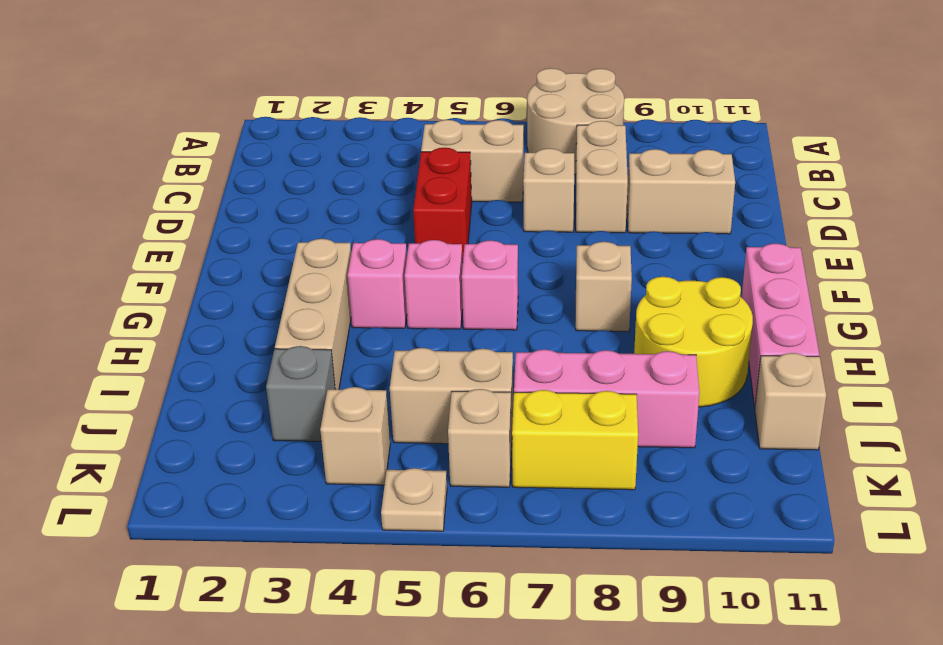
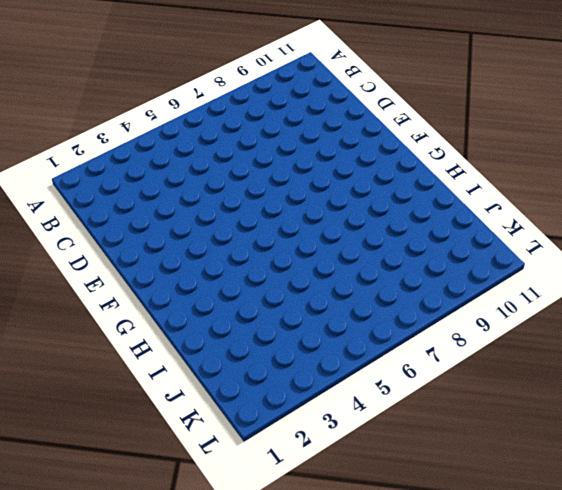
none -> tan round brick A7:B8 level 1
none -> tan brick C5:C6 level 1
none -> tan brick C8:D8 level 1

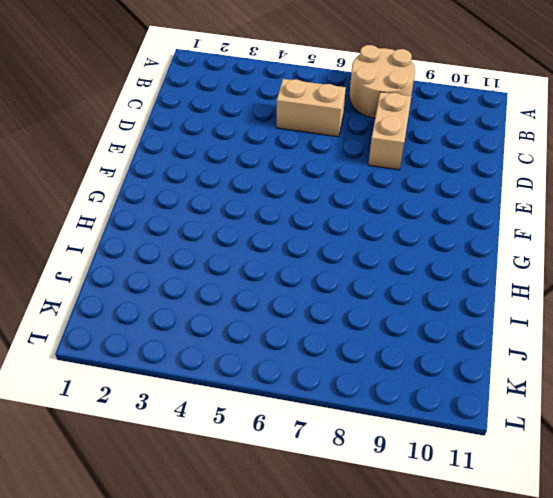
none -> red brick D5:E5 level 1
none -> tan brick D7 level 1
none -> tan brick D9:D10 level 1

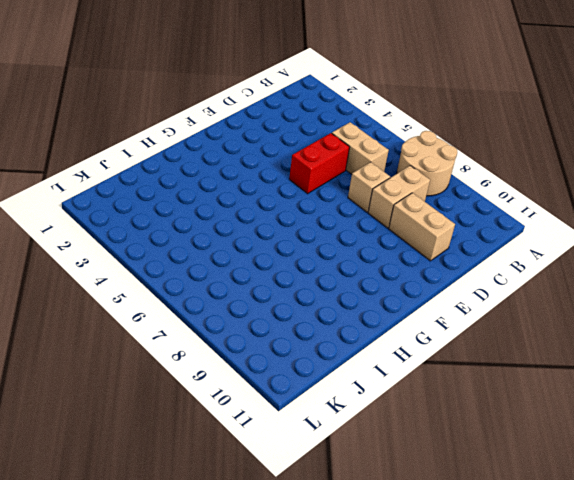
none -> tan brick G3:I3 level 1
none -> pink brick G4 level 1
none -> pink brick G5 level 1

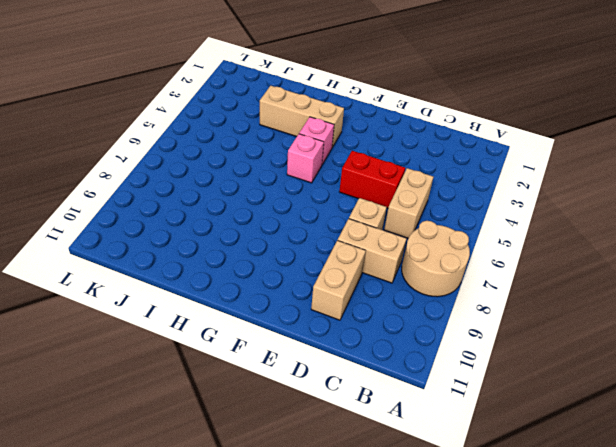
none -> pink brick G6 level 1
none -> tan brick G8 level 1
none -> pink brick G11:I11 level 1

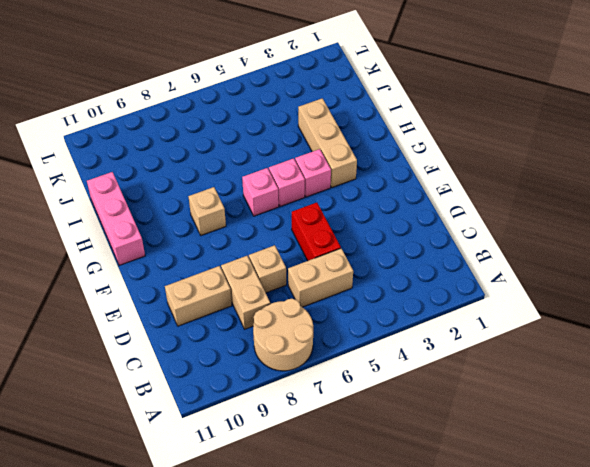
none -> yellow round brick H9:I10 level 1
none -> grey brick J3 level 1
none -> tan brick J5:J6 level 1

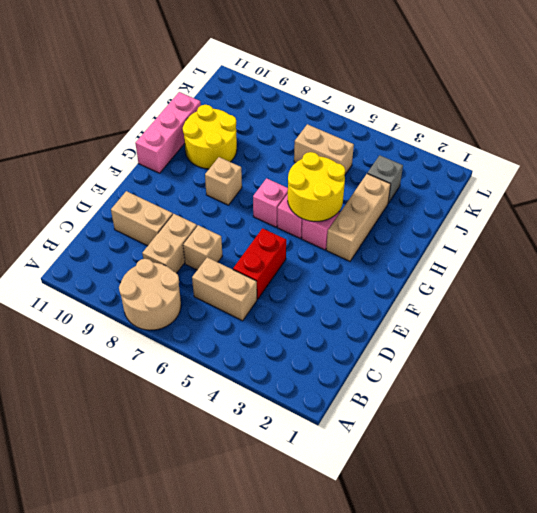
yellow round brick G4:H5 level 2 -> none
none -> pink brick J7:J9 level 1
none -> tan brick J11 level 1
none -> tan brick K4 level 1

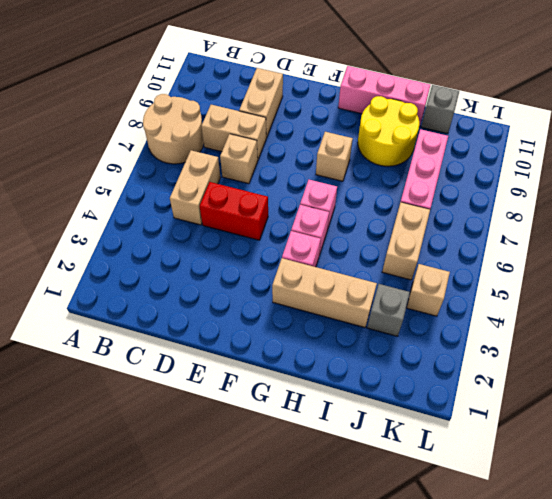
grey brick J11 level 1 -> tan brick J11 level 1
none -> tan brick K6 level 1
none -> yellow brick K7:K8 level 1
none -> tan plate L5 level 1

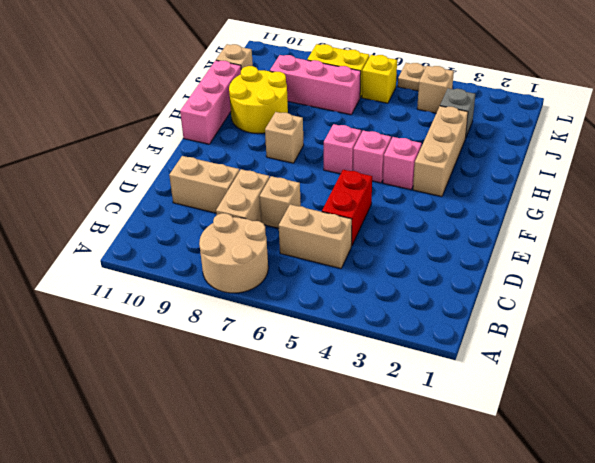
yellow brick K6 level 1 -> tan brick K6 level 1
none -> tan brick J5:J6 level 1

